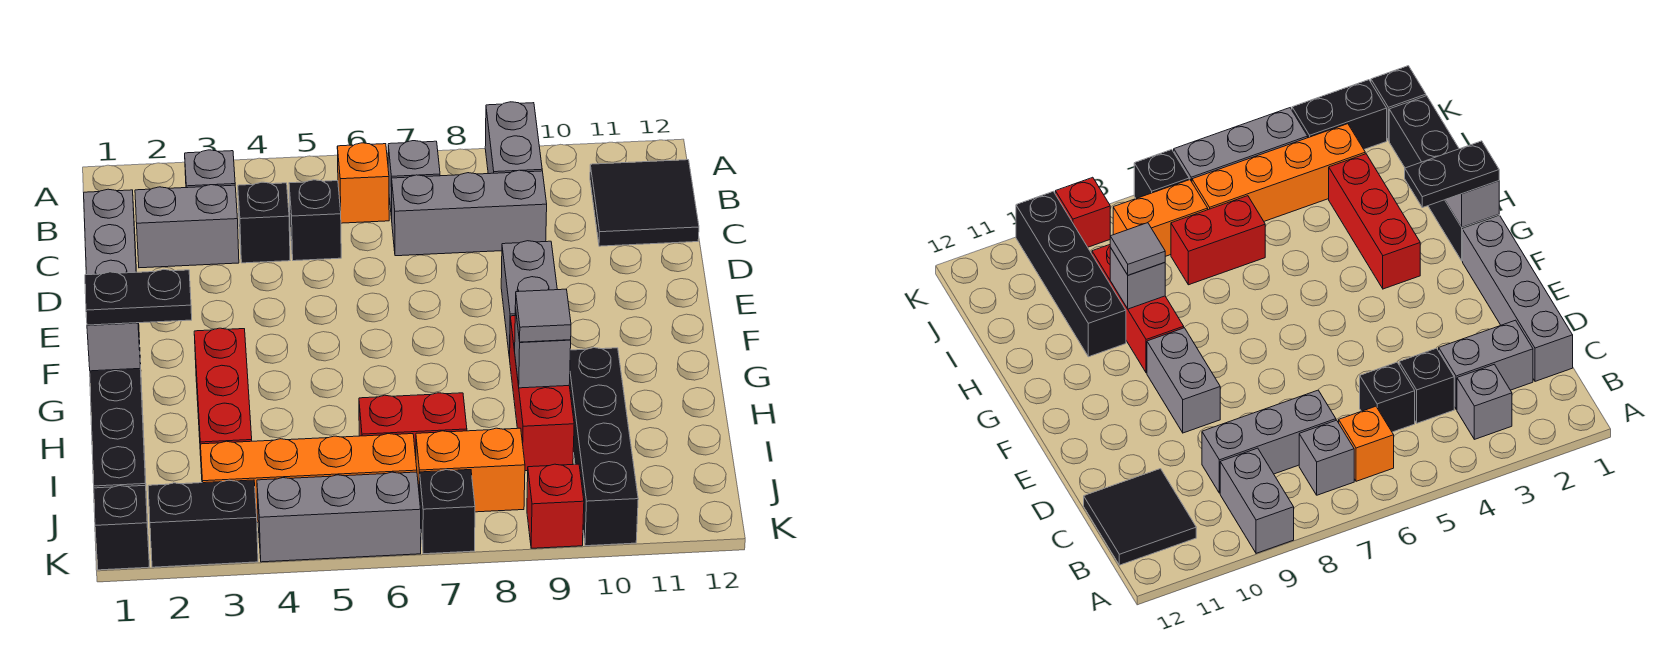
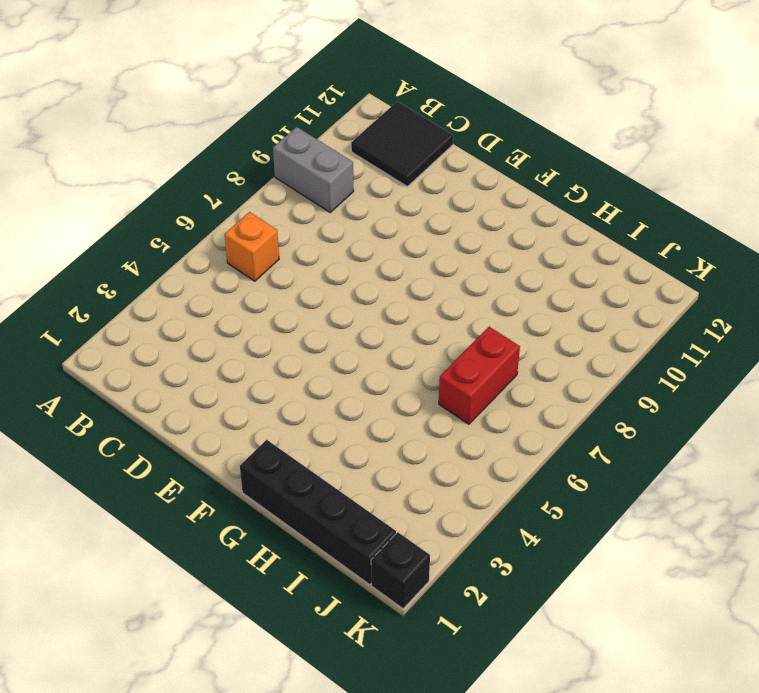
none -> grey brick B3 level 1
none -> grey brick B7 level 1
none -> grey brick C1:F1 level 1

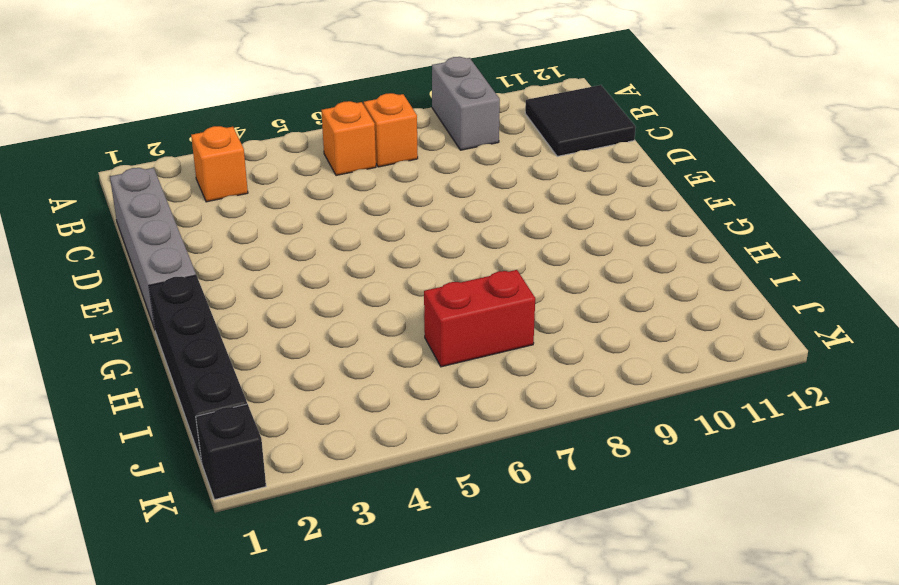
orange brick B3 level 1 -> grey brick B3 level 1
orange brick B7 level 1 -> grey brick B7 level 1
none -> grey brick C2:C3 level 1
none -> black brick C4 level 1
none -> black brick C5 level 1

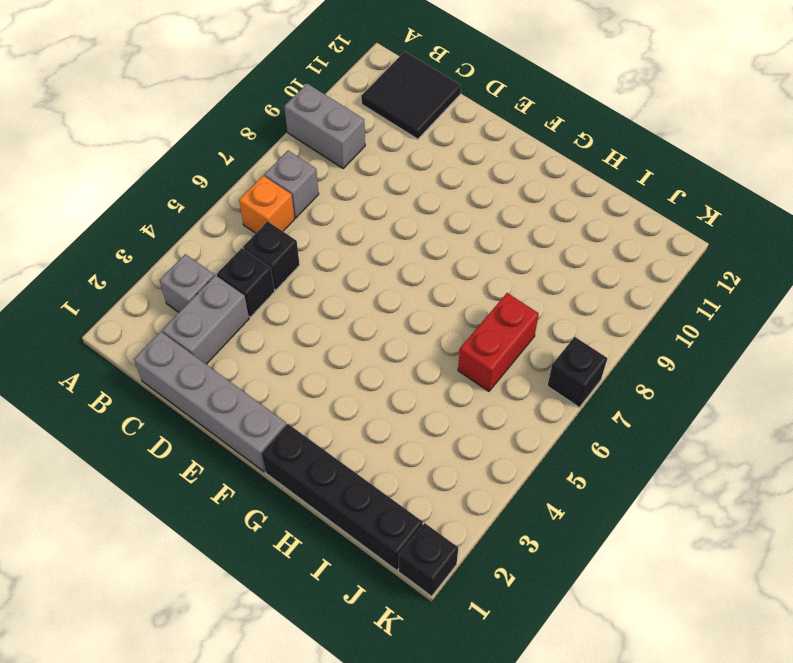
none -> grey brick C7:C9 level 1
none -> grey brick E9:F9 level 1
none -> red brick G3:I3 level 1

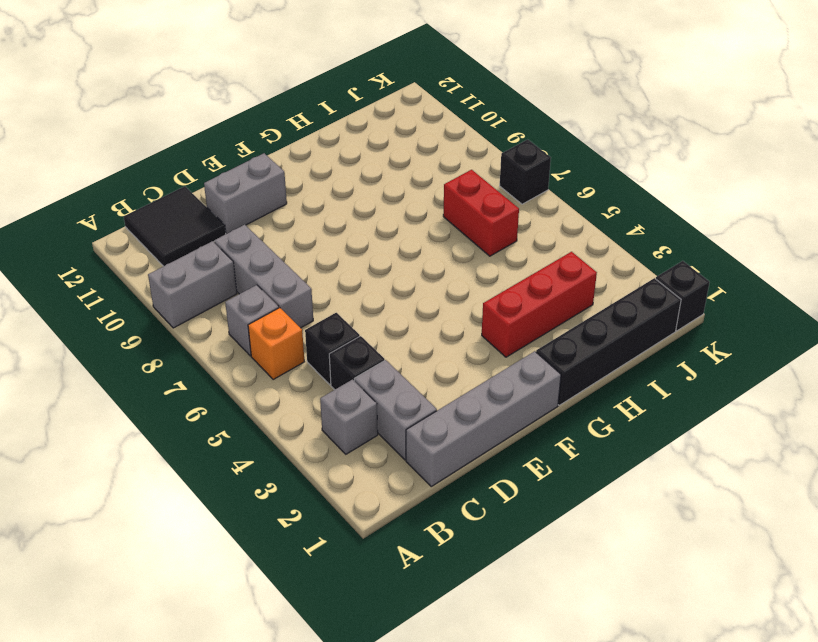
grey brick D11:E11 level 1 -> grey brick E9:F9 level 1
none -> red brick G9:I9 level 1
none -> black brick H10:K10 level 1
none -> orange brick J3:J6 level 1

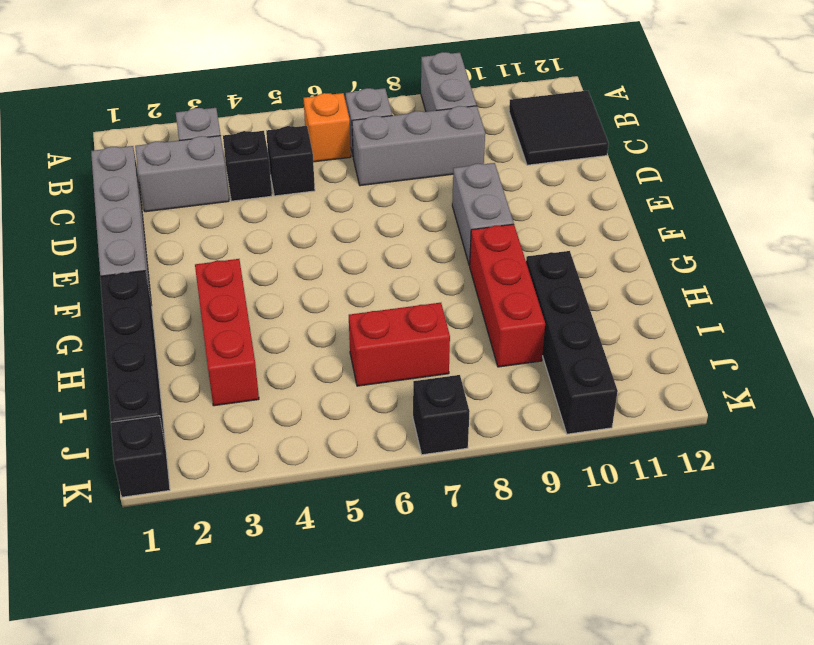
none -> orange brick J3:J6 level 1
none -> orange brick J7:J8 level 1
none -> black brick K2:K3 level 1

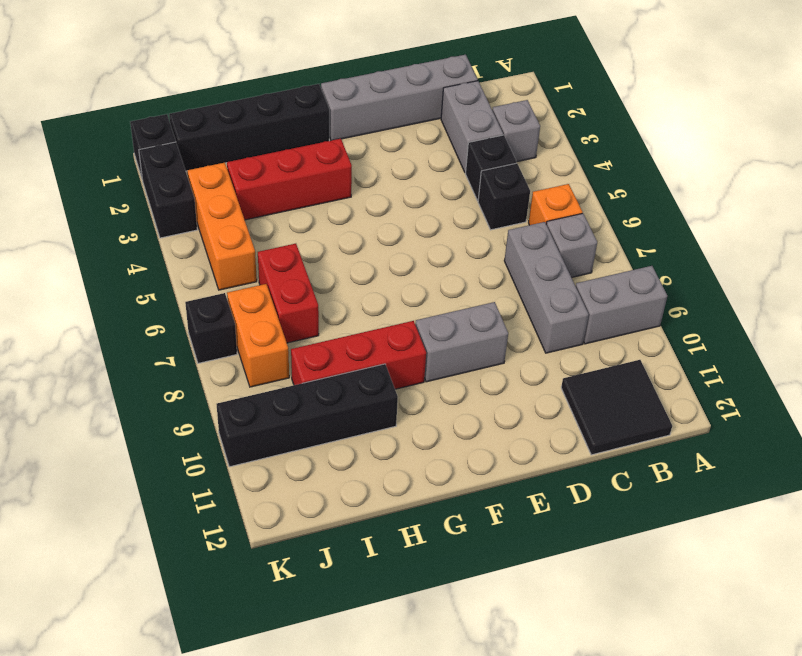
orange brick J3:J5 level 1 -> orange brick J3:J6 level 1
none -> grey brick K4:K6 level 1
none -> red brick K9 level 1
none -> grey brick G1 level 2

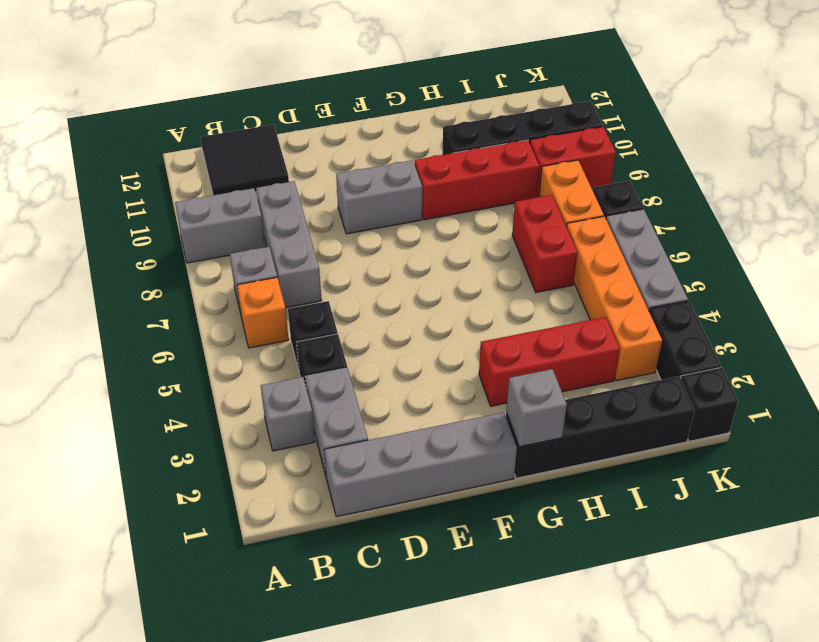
red brick J9:K9 level 1 -> red brick K9 level 1
none -> grey brick H9 level 2
none -> black plate G1:G2 level 3
none -> grey tile H9 level 3

